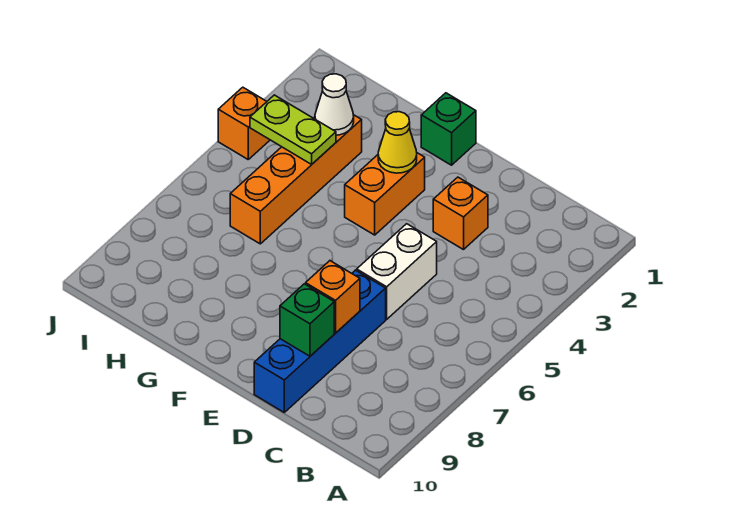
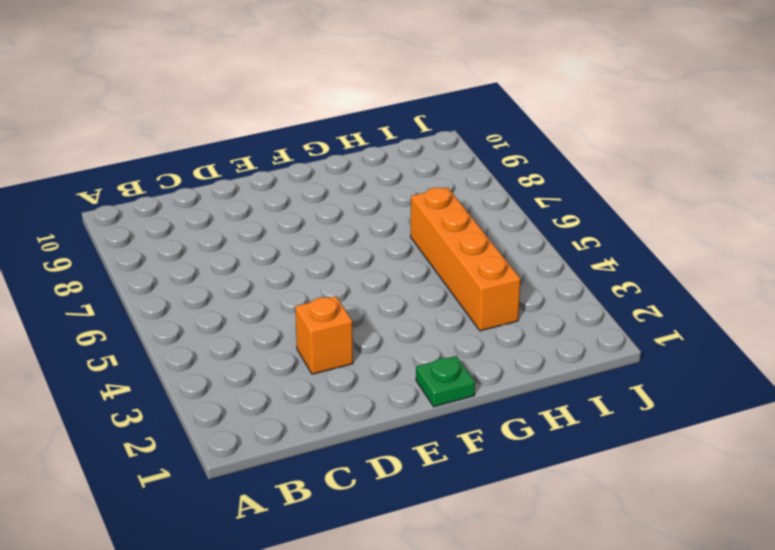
green plate F1 level 1 -> green brick F1 level 1
none -> white brick D5:D6 level 1
none -> blue brick D7:D10 level 1
none -> orange brick F3:F4 level 1

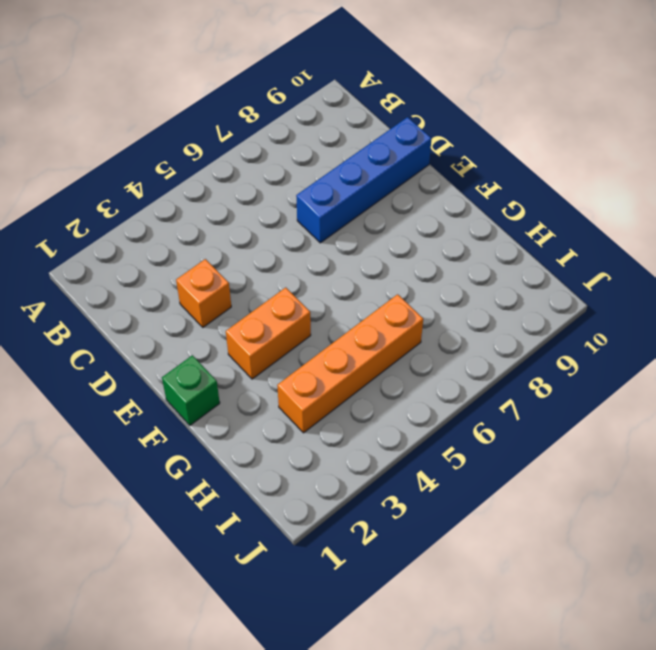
none -> white brick D5:D6 level 1
none -> orange brick J4 level 1
none -> orange brick D8 level 2

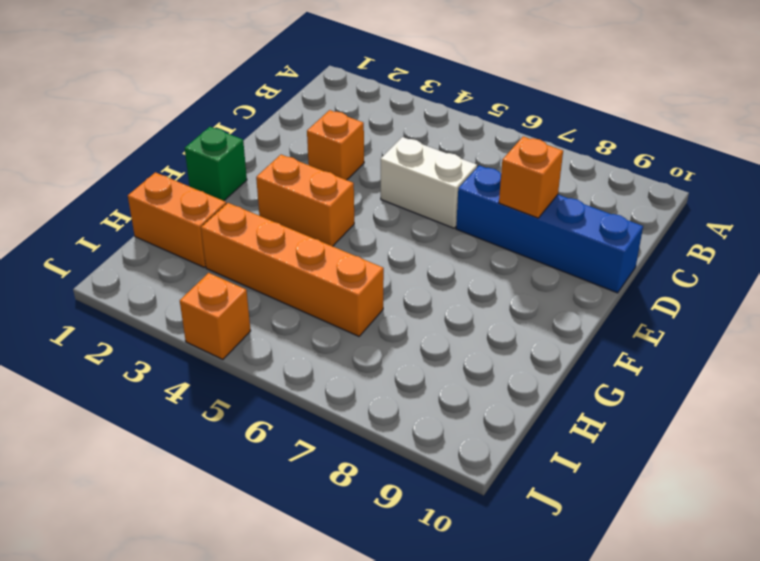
orange brick H1:H2 level 1 -> none
none -> green brick D9 level 2
none -> yellow cone F3 level 2
none -> white cone H3 level 2

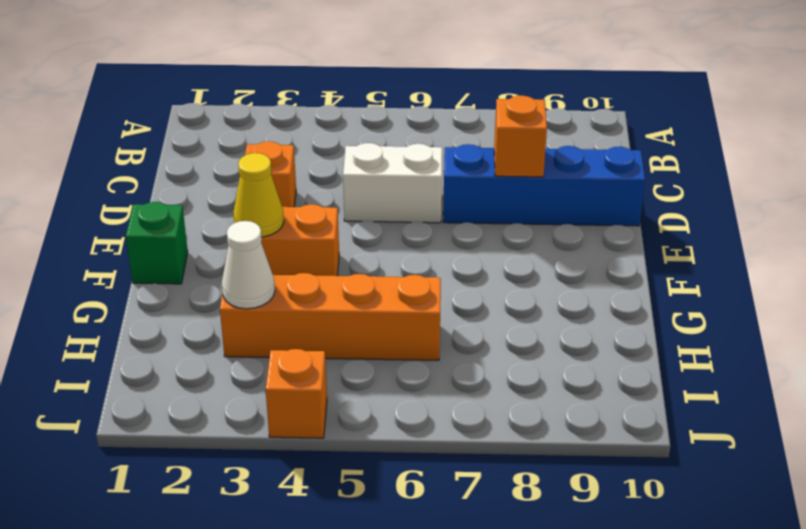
none -> green brick D9 level 2
none -> lime plate H4:I4 level 2

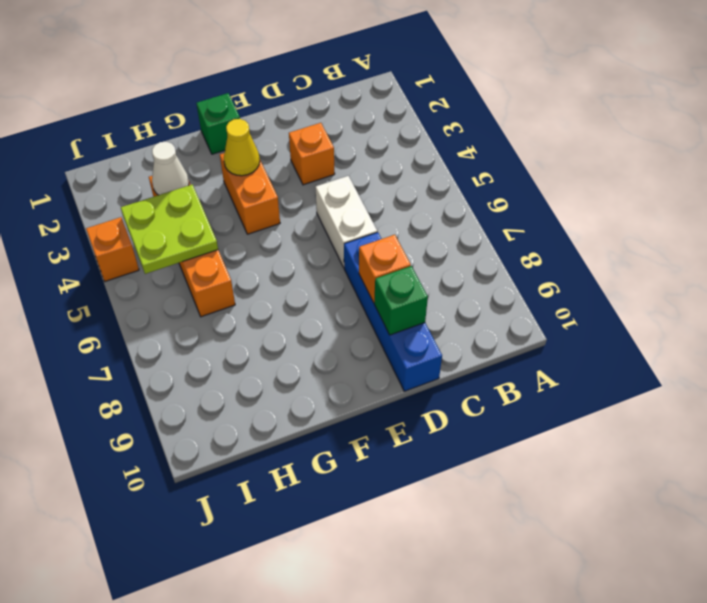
lime plate H4:I5 level 2 -> lime plate H4:I4 level 2

